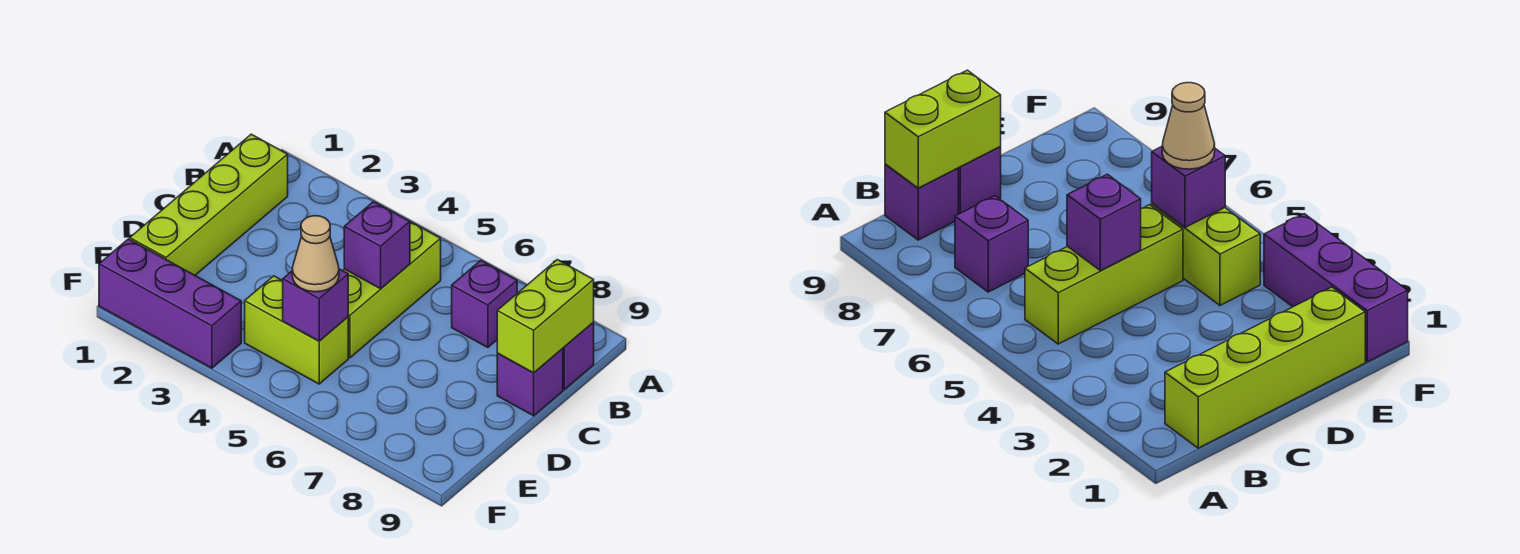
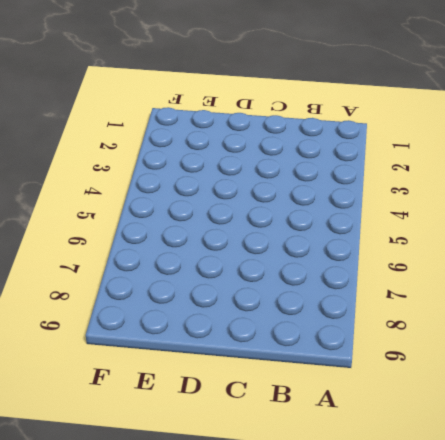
none -> lime brick B1:E1 level 1
none -> lime brick B5:D5 level 1

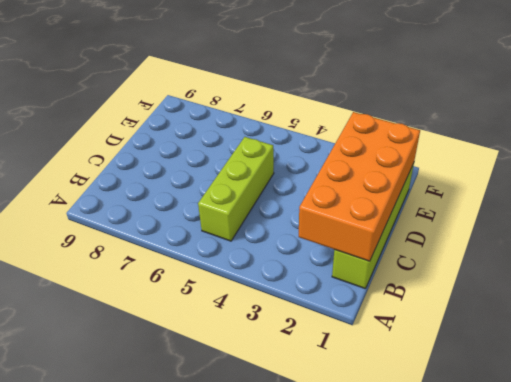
orange brick B1:E2 level 2 -> none
none -> purple brick B7 level 1
none -> purple brick B9 level 1

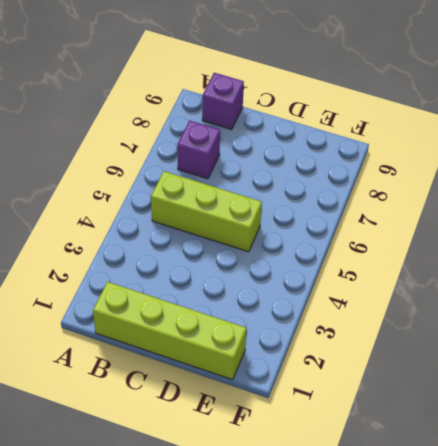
none -> purple brick C9 level 1
none -> lime brick E4:E5 level 1

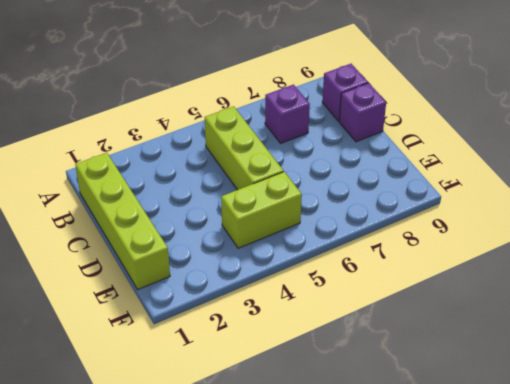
none -> purple brick F1:F3 level 1
none -> lime brick B9:C9 level 2

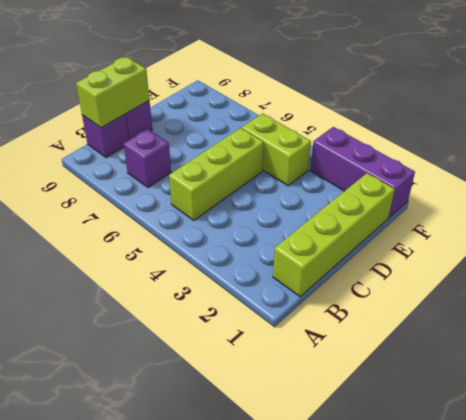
none -> purple brick C5 level 2
none -> purple brick E5 level 2

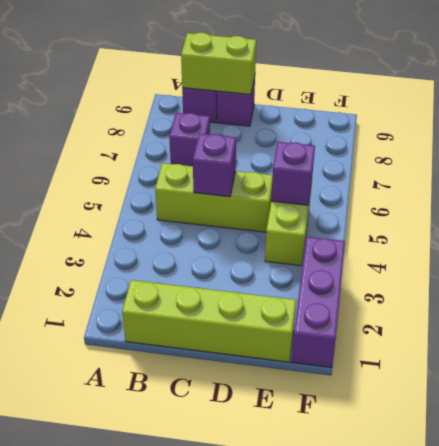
none -> tan cone E5 level 3

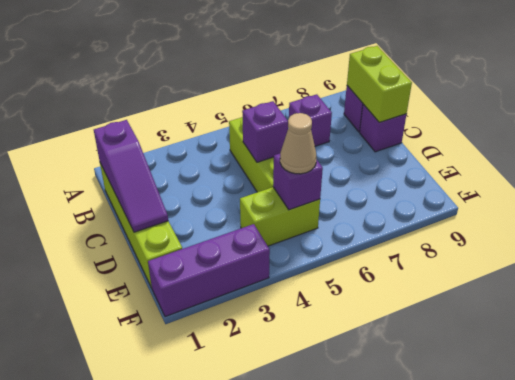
purple slope B1:D1 level 2 top B -> none

